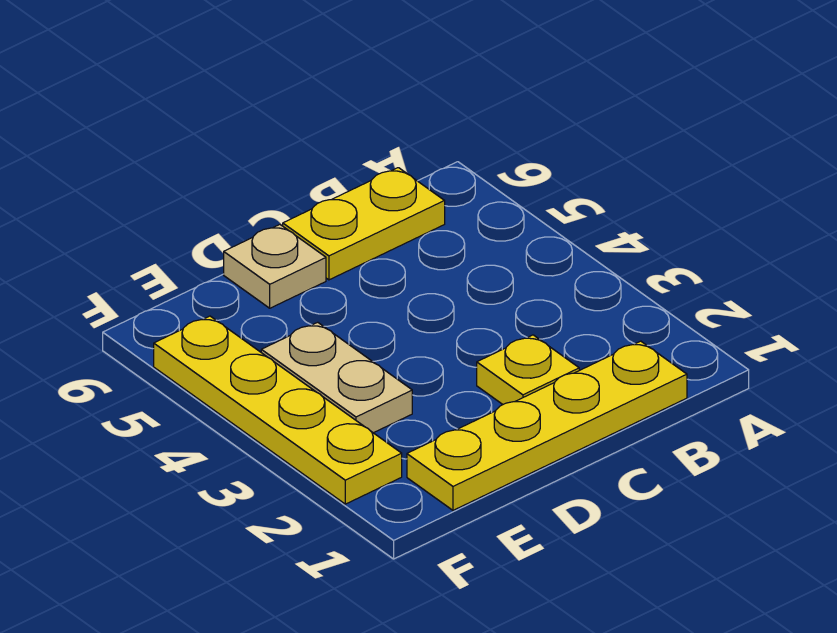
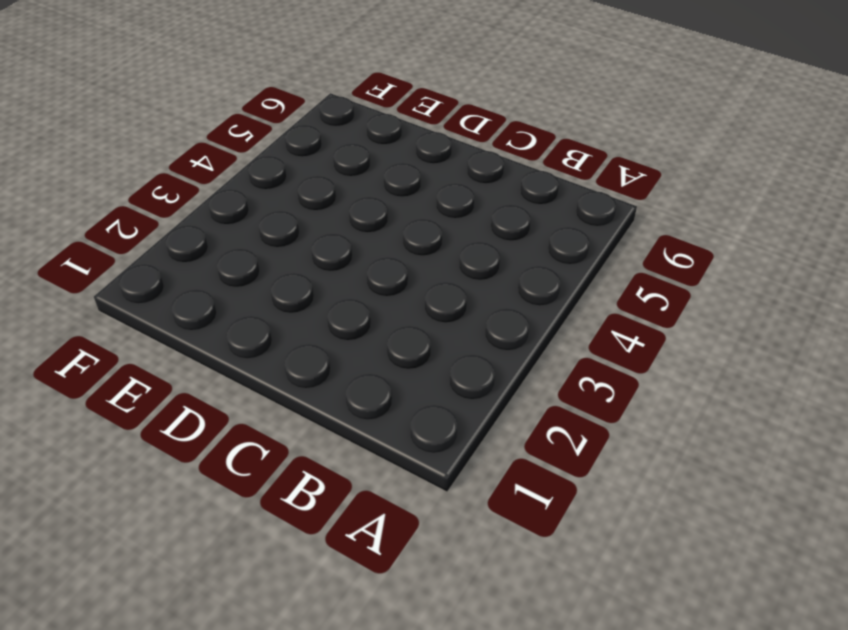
none -> yellow plate B1:E1 level 1
none -> yellow plate B6:C6 level 1

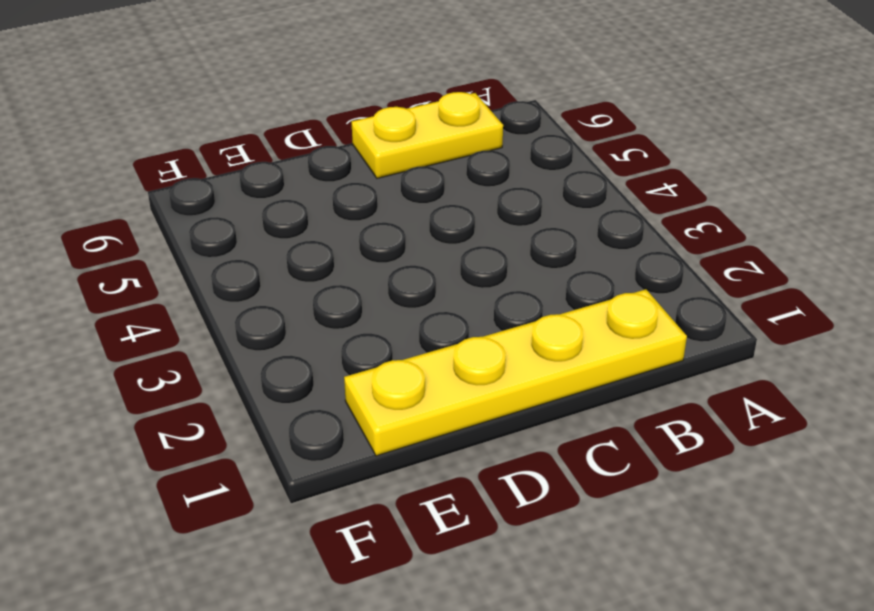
none -> yellow plate C2 level 1
none -> tan plate D6 level 1

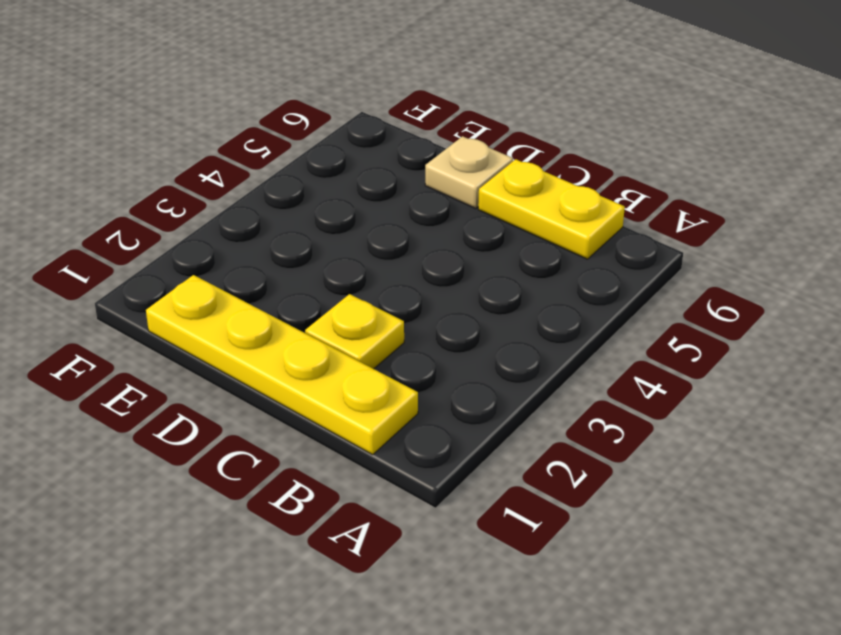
none -> tan plate E3:E4 level 1
none -> yellow plate F2:F5 level 1

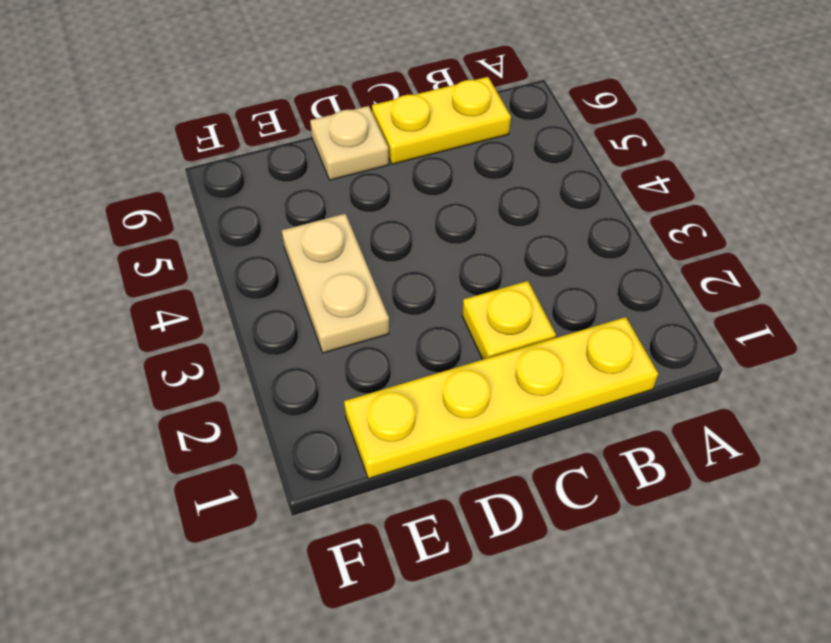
none -> yellow plate F2:F5 level 1

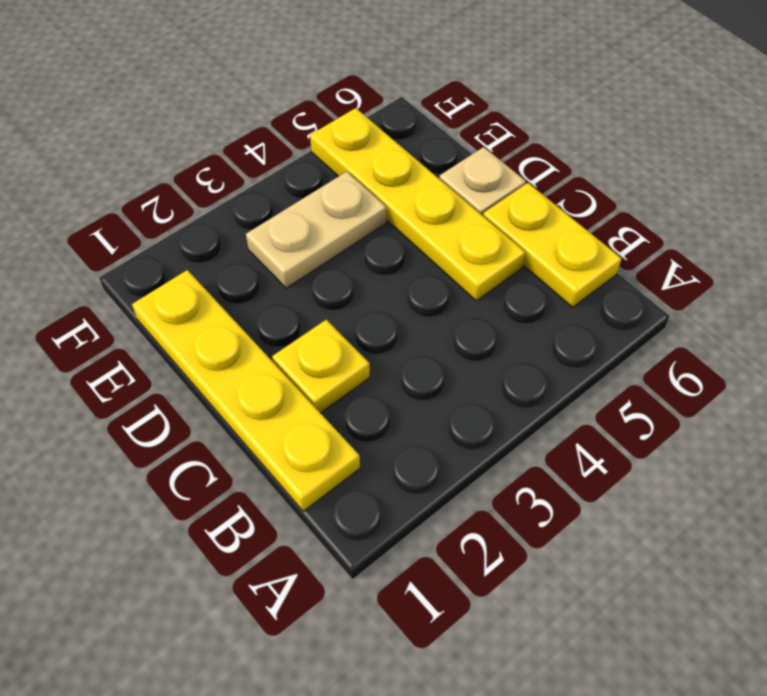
yellow plate C5:F5 level 1 -> yellow plate F2:F5 level 1

